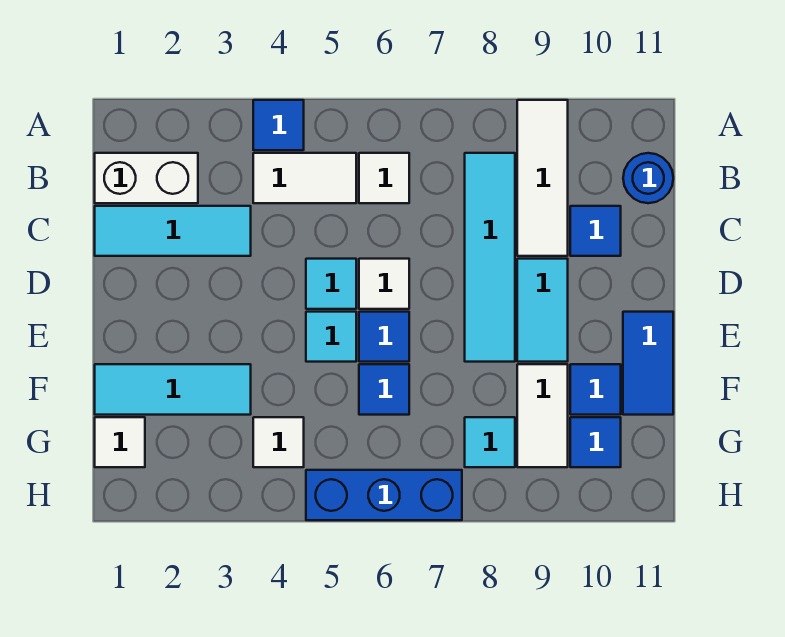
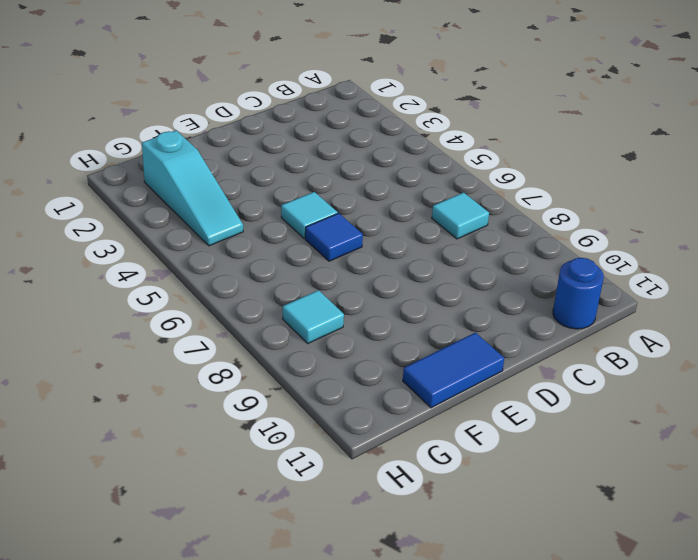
cyan tile B7 level 1 -> cyan tile D5 level 1
cyan slope G2:G4 level 1 top 2 -> white tile G4 level 1
none -> blue tile A4 level 1
none -> white tile A9:C9 level 1
none -> white brick B1:B2 level 1

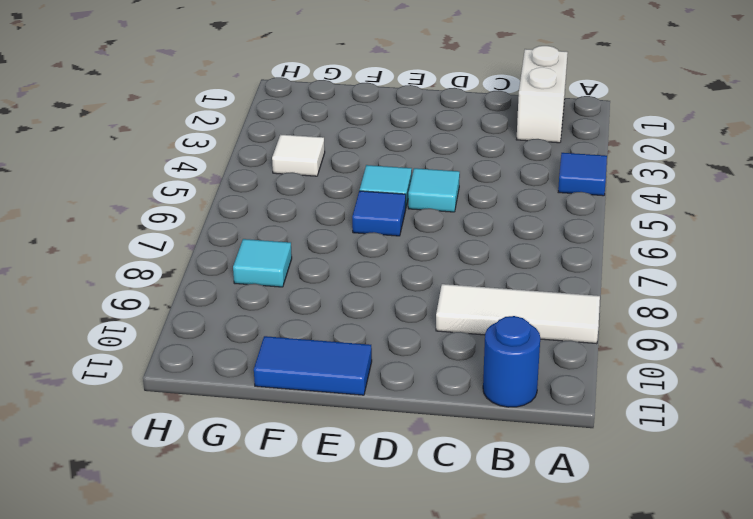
none -> white tile B4:B5 level 1
none -> white tile B6 level 1
none -> cyan tile B8:E8 level 1

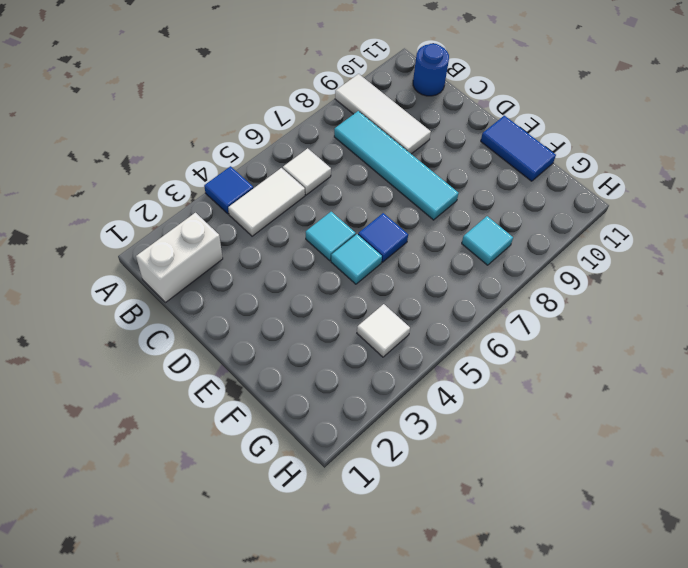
none -> cyan tile C1:C3 level 1
none -> blue tile C10 level 1
none -> white tile D6 level 1

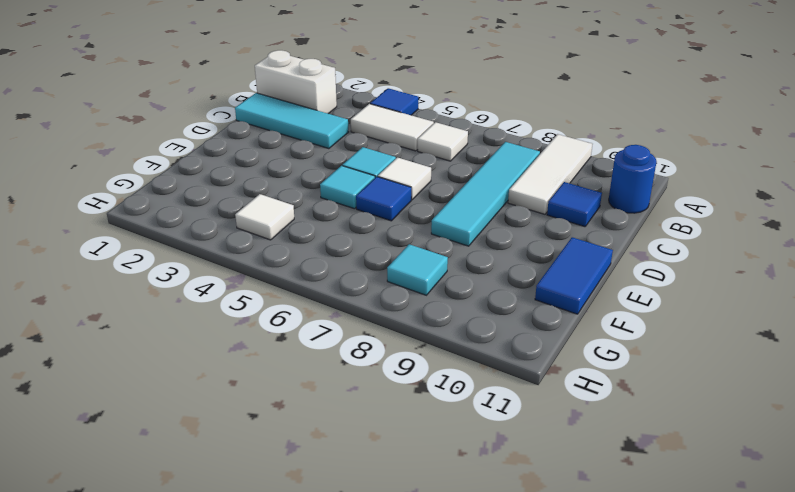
none -> cyan tile D9:E9 level 1
none -> cyan tile F1:F3 level 1
none -> blue tile F6 level 1

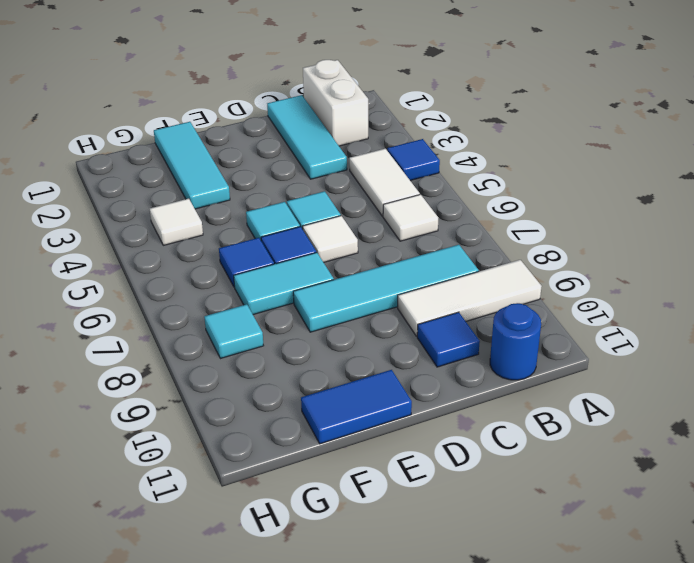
cyan tile E7:F7 level 1 -> cyan tile D9:E9 level 1
none -> white tile F9:G9 level 1
none -> blue tile F10 level 1
none -> white tile G1 level 1

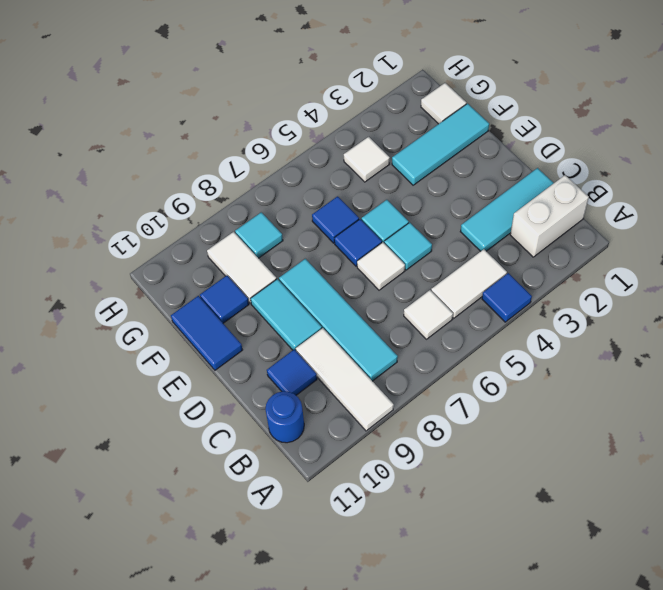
none -> blue tile G10 level 1
none -> blue brick H5:H7 level 1

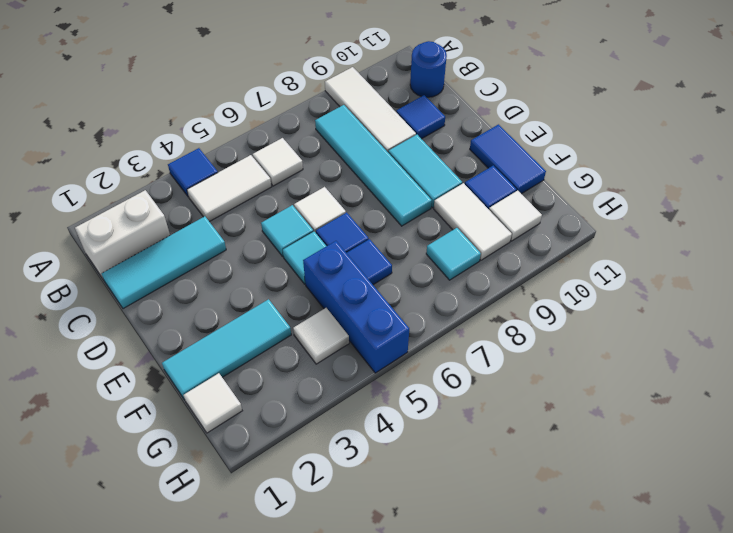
blue brick F5:H5 level 1 -> blue brick H5:H7 level 1
white tile G10 level 1 -> blue tile G10 level 1

